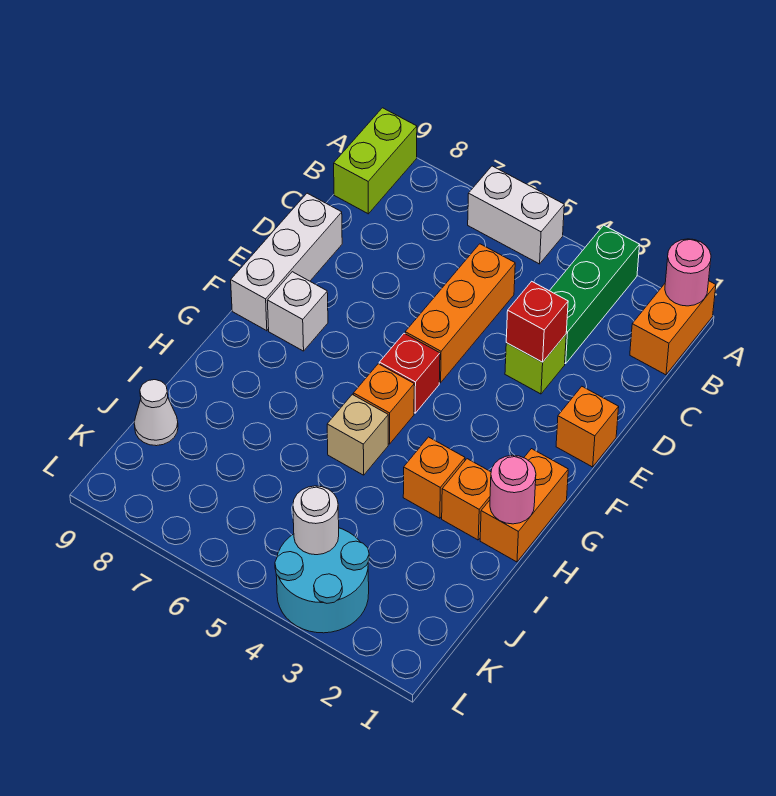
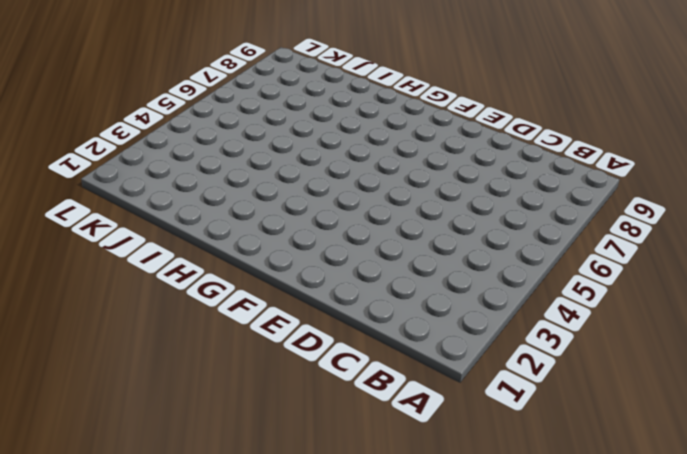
none -> orange brick A1:B1 level 1
none -> green brick A3:C3 level 1
none -> white brick A5:A6 level 1

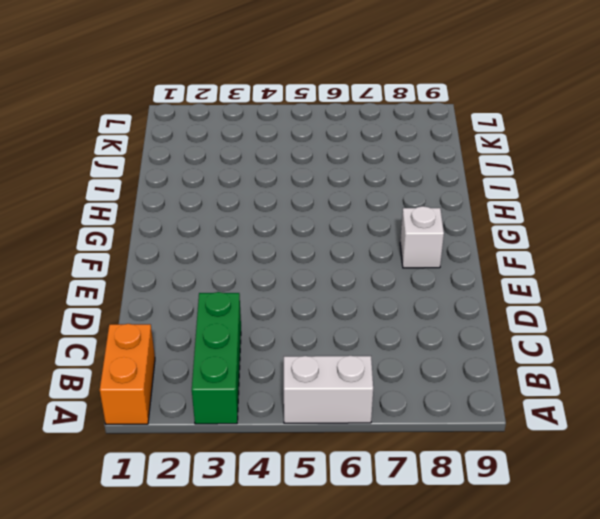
none -> lime brick A9:B9 level 1
none -> orange brick C5:E5 level 1
none -> lime brick D3 level 1

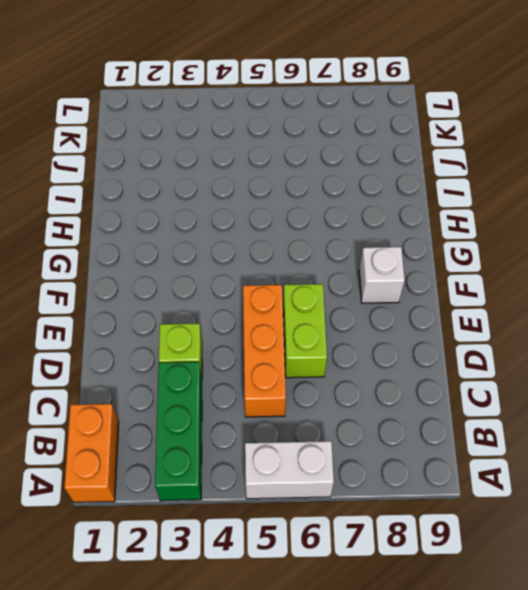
lime brick D6:E6 level 1 -> lime brick A9:B9 level 1
none -> white brick D9:F9 level 1
none -> orange brick E1 level 1
none -> red brick F5 level 1

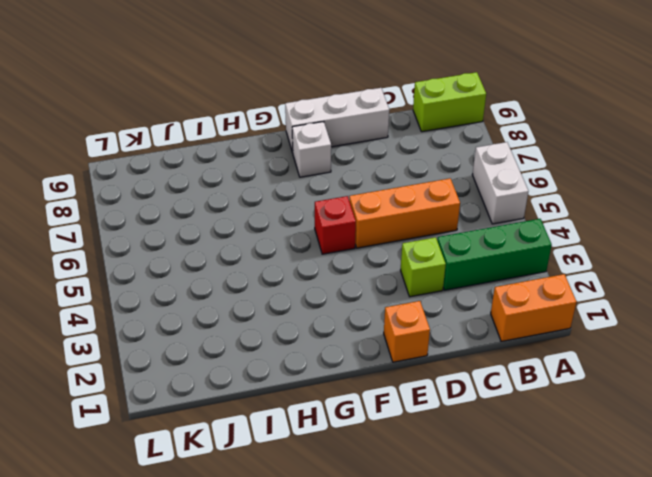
none -> orange brick G1:H1 level 1
none -> orange brick G5 level 1
none -> orange brick H2 level 1

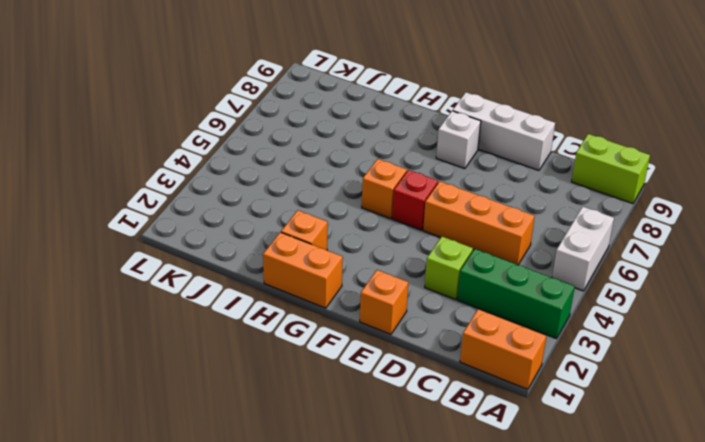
none -> orange brick H3 level 1
none -> tan brick H5 level 1
none -> white cone J9 level 1

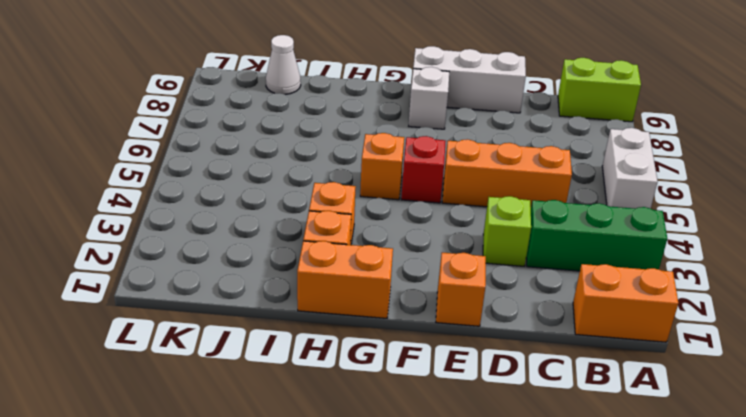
none -> tan brick H5 level 1
none -> cyan round brick K3:L4 level 1
none -> pink round brick A1 level 2

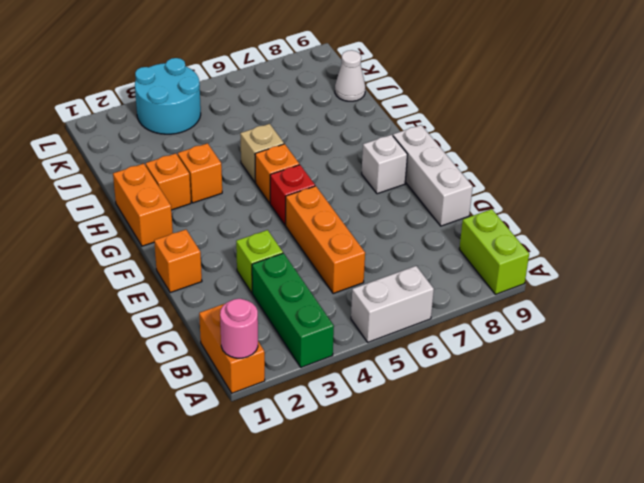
none -> red brick D3 level 2
none -> pink round brick H1 level 2
none -> white round brick K4 level 2

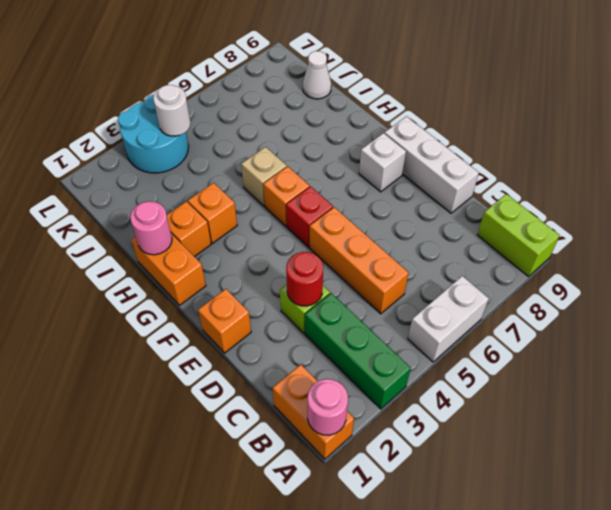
red round brick D3 level 2 -> red brick D3 level 2

